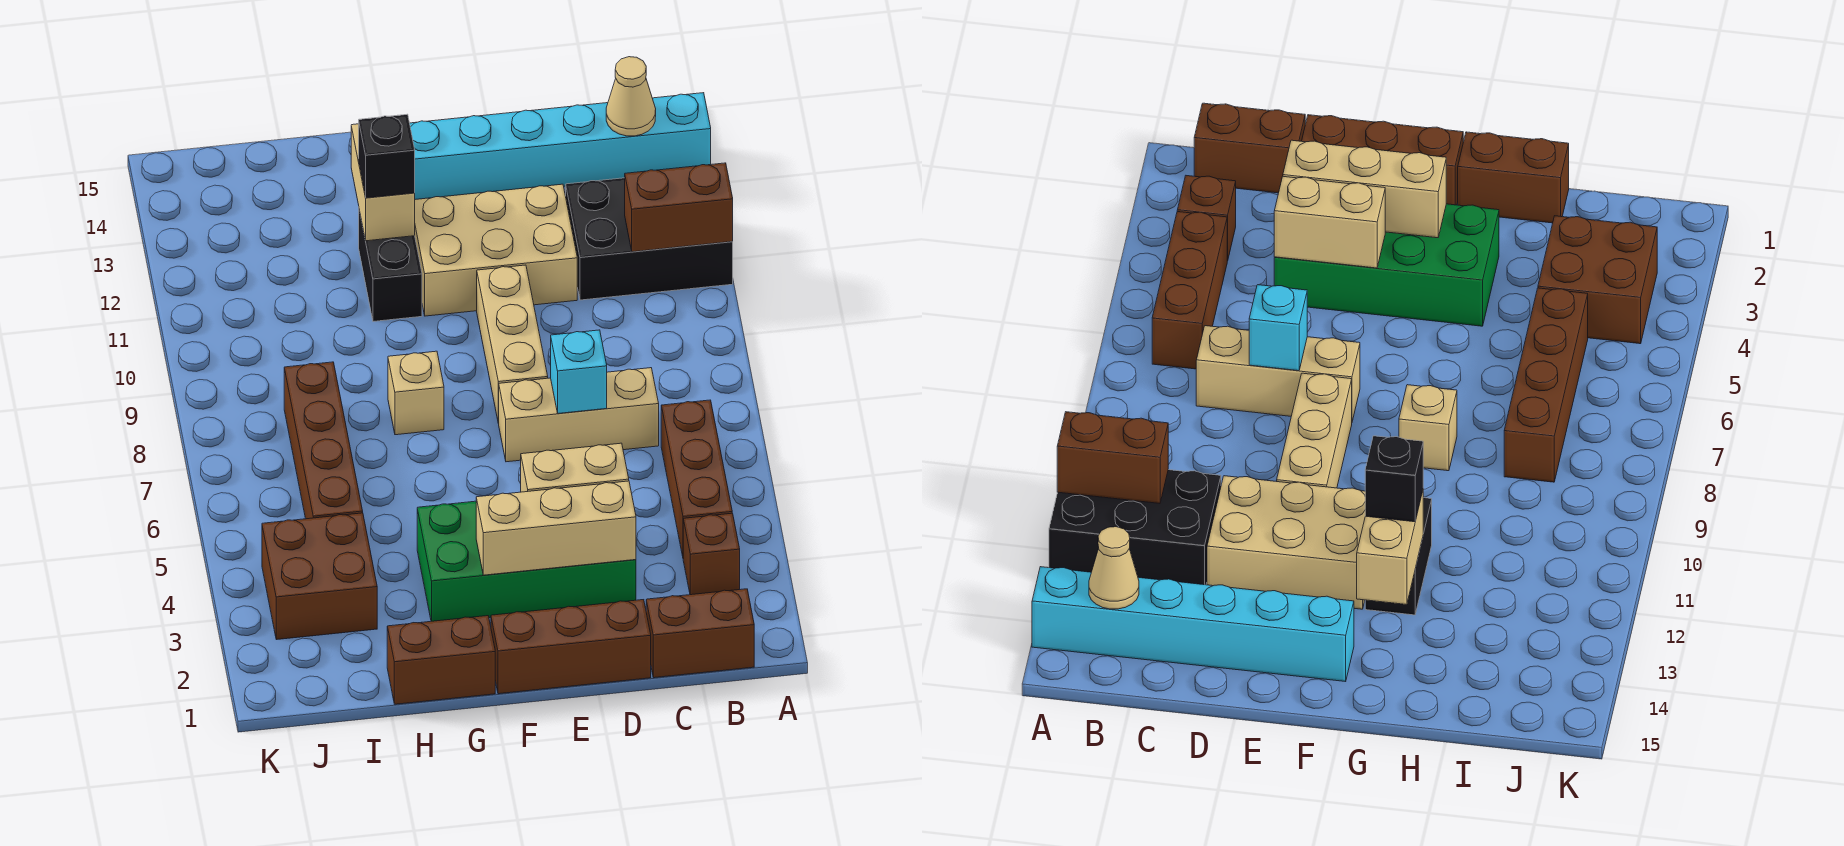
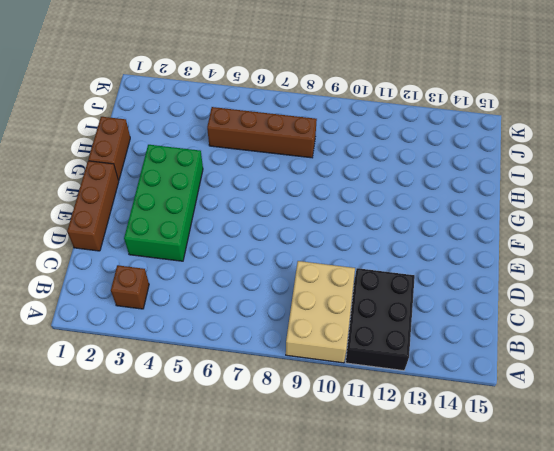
tan brick A9:C10 level 1 -> tan brick D11:F12 level 1
none -> cyan brick A14:F14 level 1
none -> brown brick B1:C1 level 1
none -> brown brick B4:B6 level 1

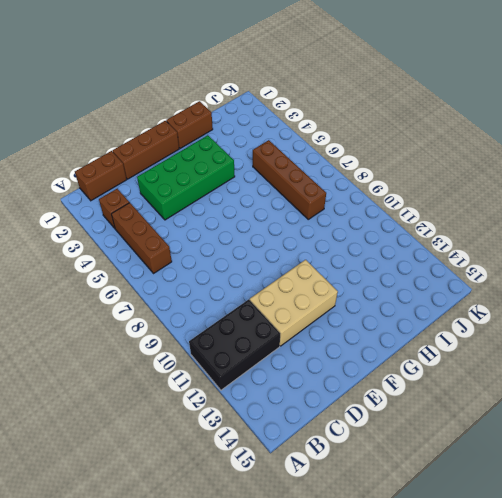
none -> cyan brick A14:F14 level 1
none -> tan brick C7:E7 level 1
none -> tan brick E8:E10 level 1

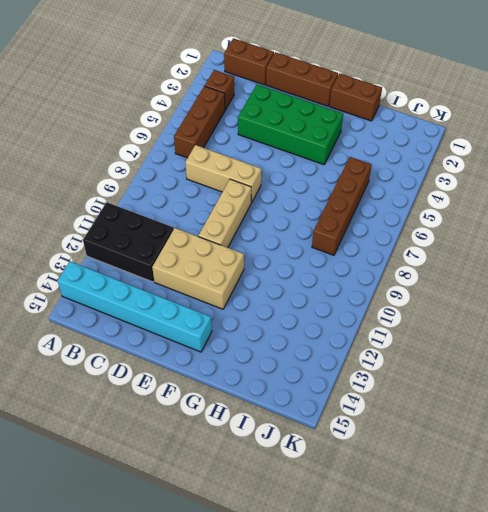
none -> tan brick G8 level 1
none -> black brick G11:G12 level 1
none -> brown brick I3:J4 level 1

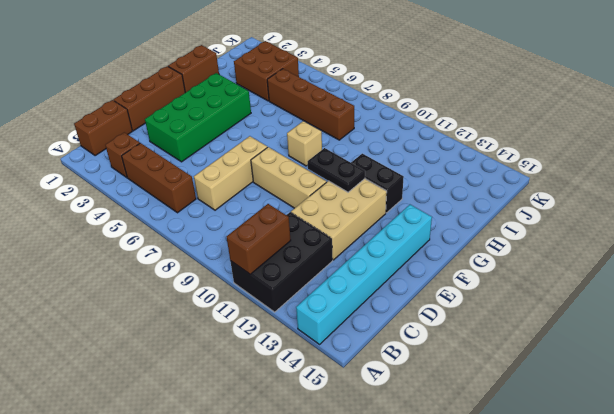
black plate F10:F11 level 2 -> none
none -> tan cone B14 level 2
none -> tan brick D3:F3 level 2
none -> tan brick D4:E4 level 2

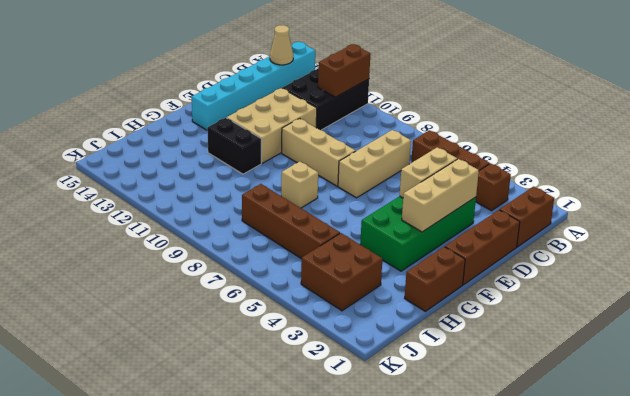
none -> cyan brick D7 level 2
none -> tan brick G12:G13 level 2
none -> black brick G12 level 3

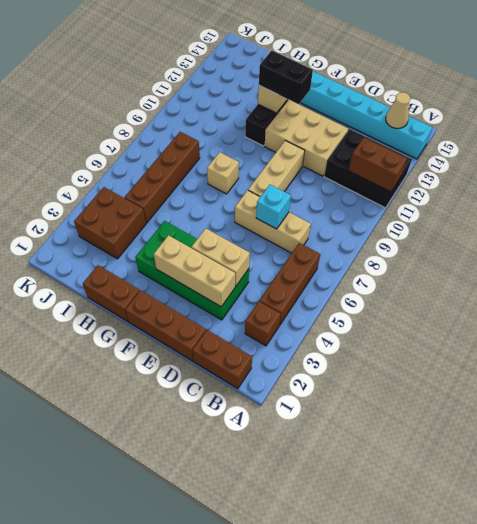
black brick F12:G12 level 3 -> black brick G12 level 3

